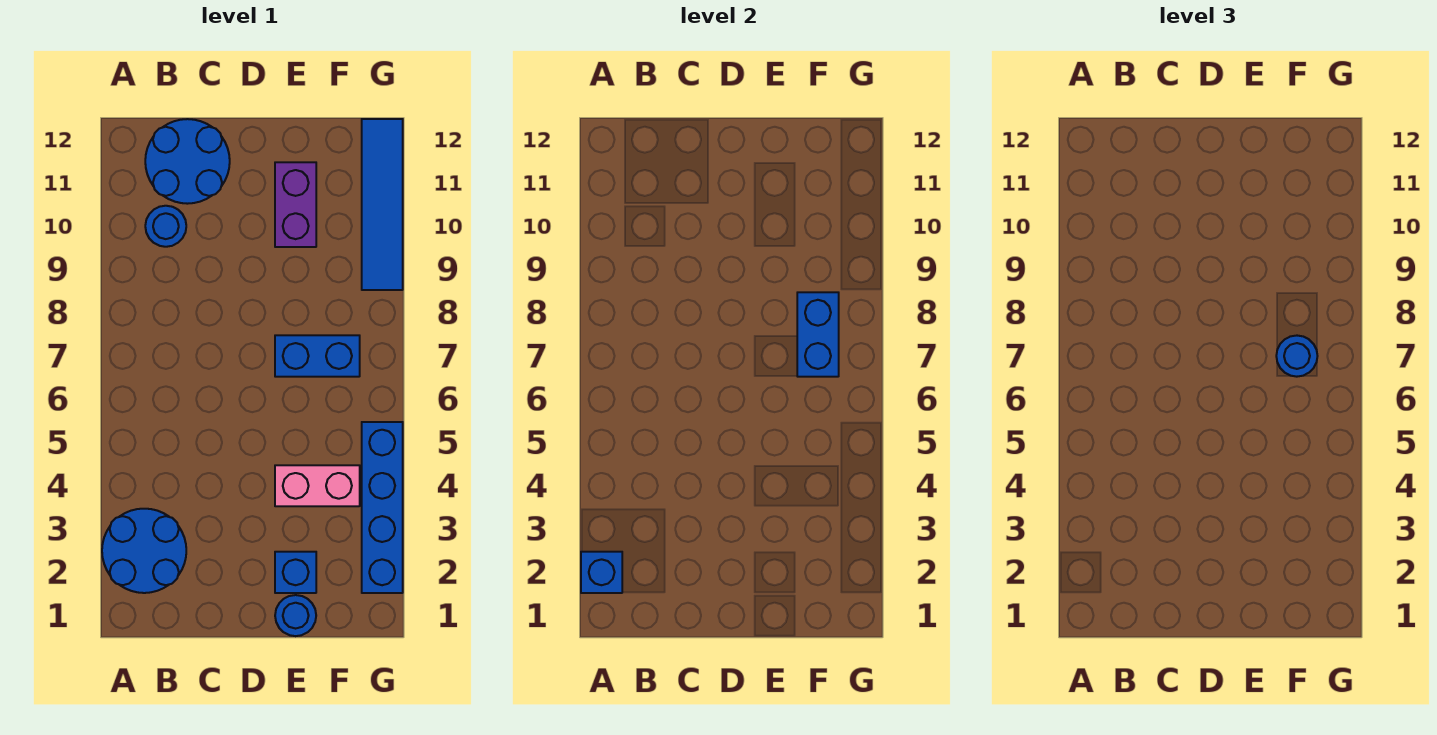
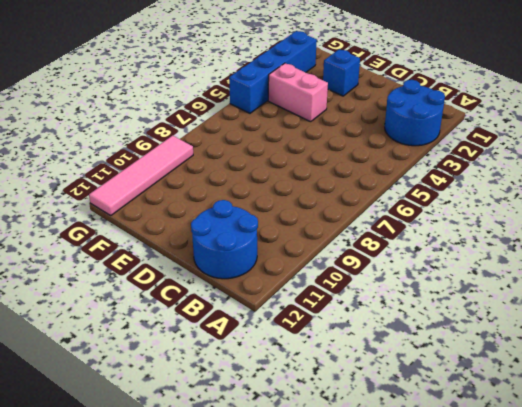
pink tile G9:G12 level 1 -> blue tile G9:G12 level 1
none -> blue round brick B10 level 1
none -> blue round brick E1 level 1
none -> blue brick E7:F7 level 1

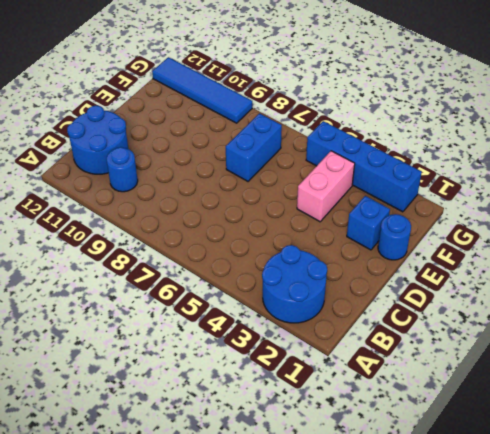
none -> purple brick E10:E11 level 1
none -> blue brick A2 level 2
none -> blue brick F7:F8 level 2

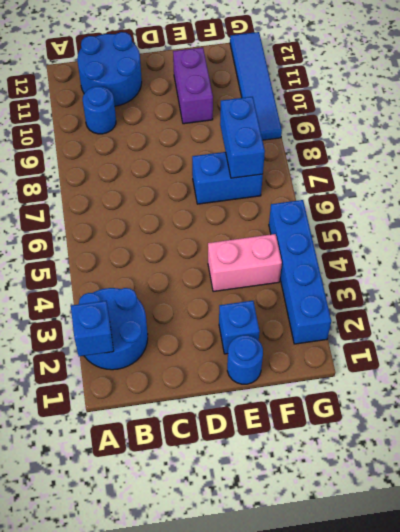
none -> blue round brick F7 level 3

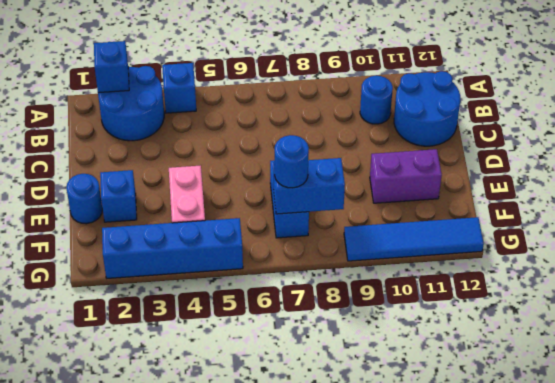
blue brick A4 level 1 -> none

